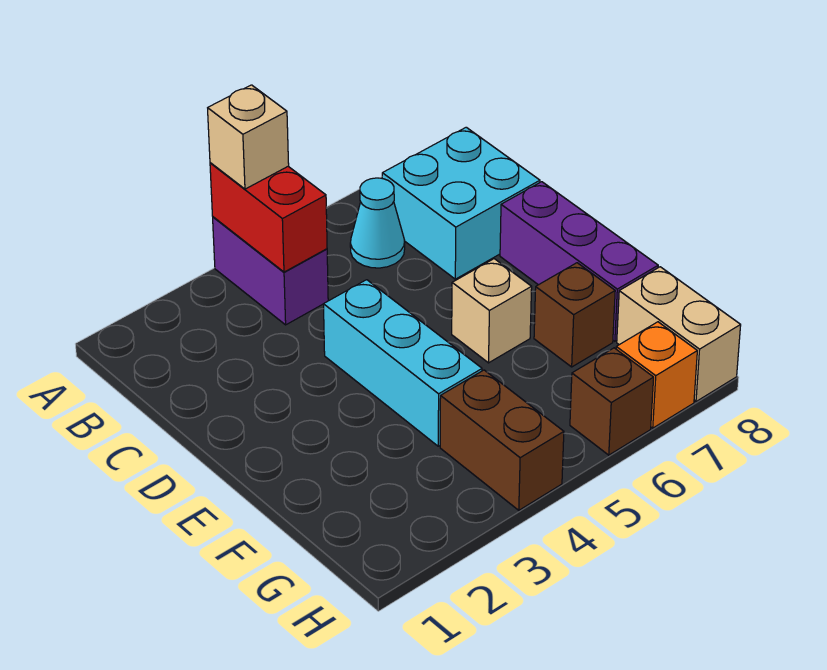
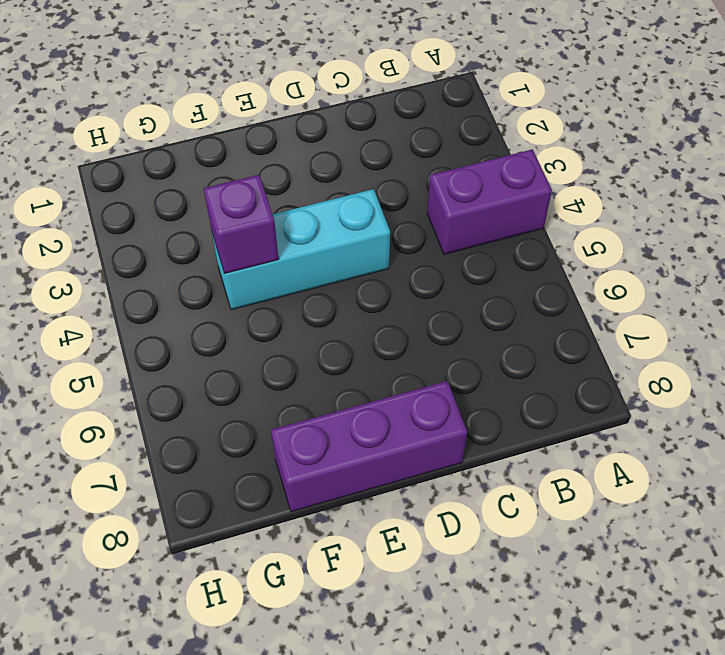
purple brick F4 level 2 -> none
none -> cyan cone B6 level 1
none -> cyan brick B7:C8 level 1
none -> tan brick E6 level 1

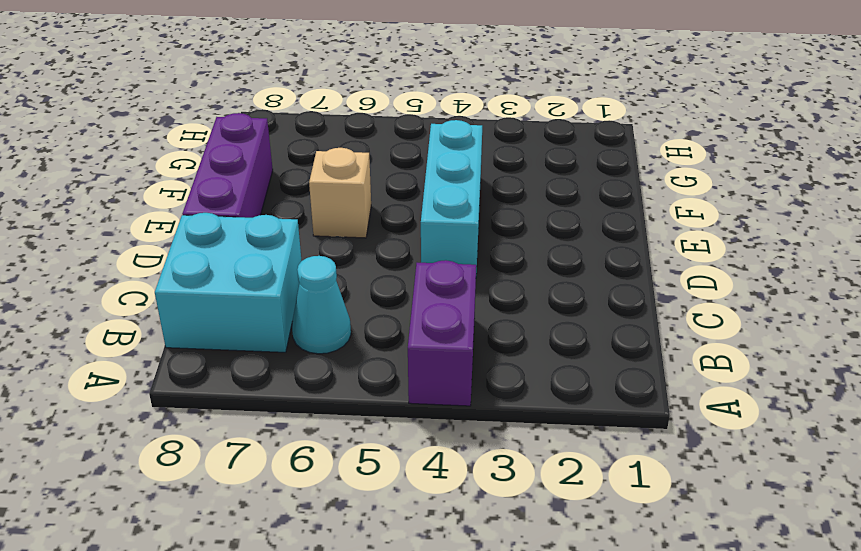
none -> brown brick F7 level 1
none -> brown brick G4:H4 level 1
none -> tan brick G8:H8 level 1

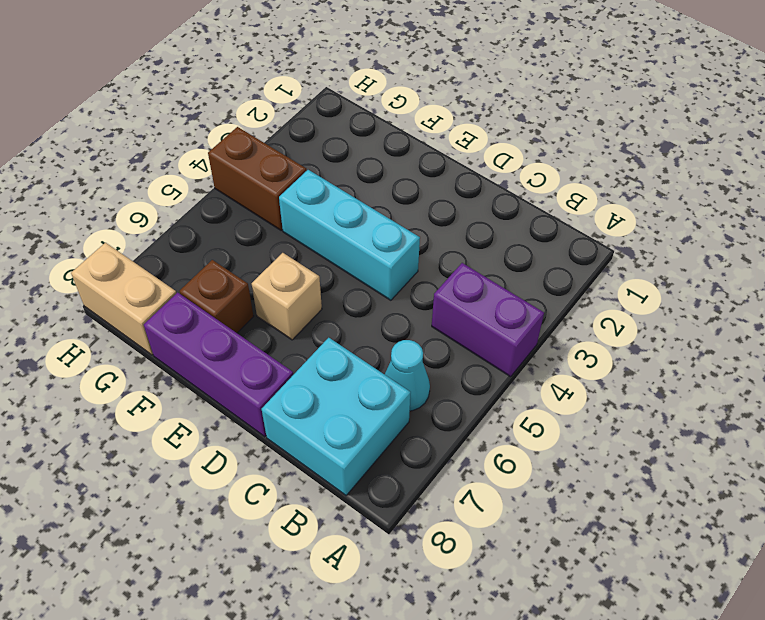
none -> brown brick H6 level 1
none -> orange brick H7 level 1
none -> red brick A4:B4 level 2

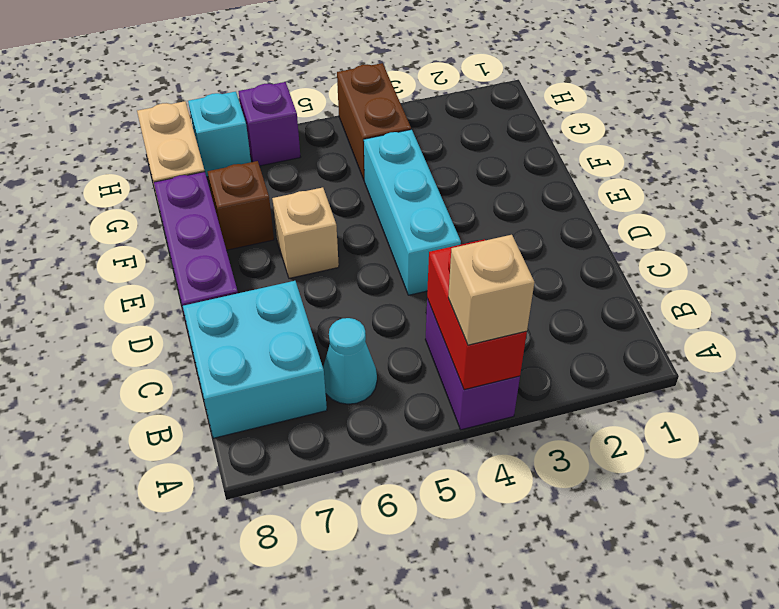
purple brick H6 level 1 -> brown brick H6 level 1
cyan brick H7 level 1 -> orange brick H7 level 1

